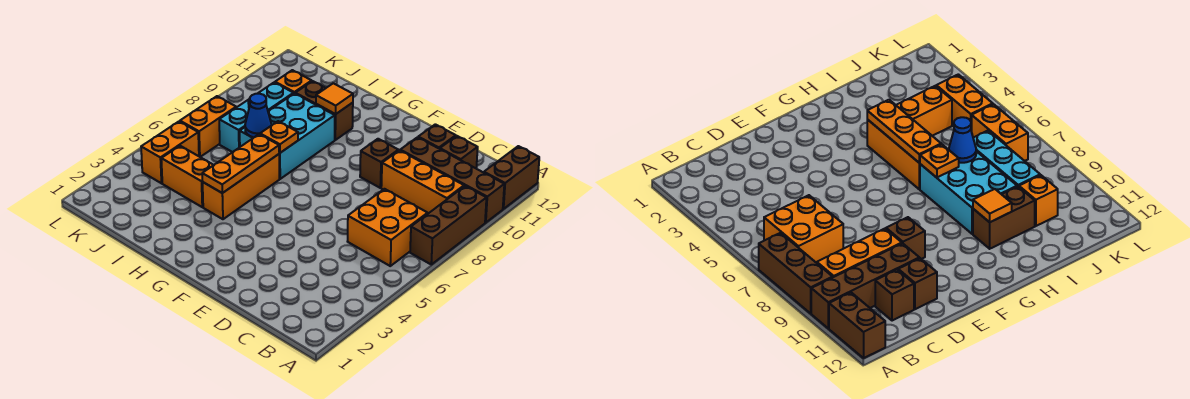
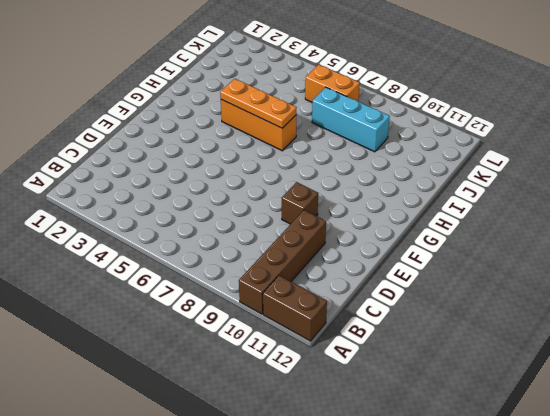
none -> brown brick A7:A9 level 1
none -> orange brick B6:C7 level 1
none -> orange brick B9:D9 level 1

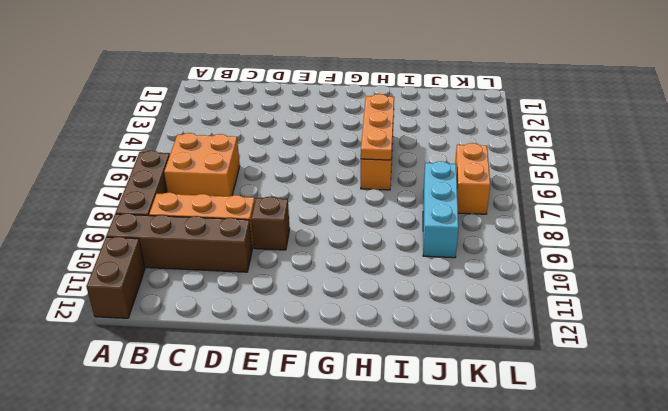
none -> brown brick C11 level 1
none -> brown brick D11 level 1
none -> cyan brick H7:I9 level 1

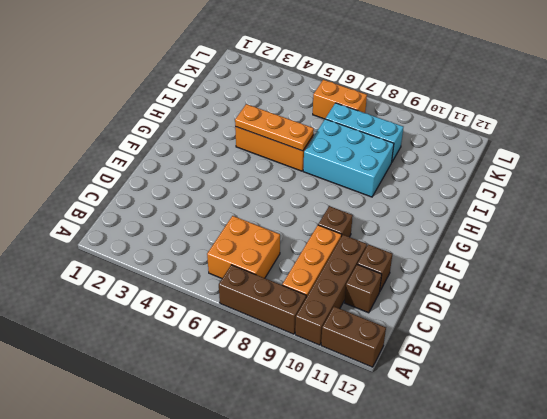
none -> brown brick H10:I10 level 1
none -> orange brick I4:J4 level 1
none -> orange brick J10 level 1

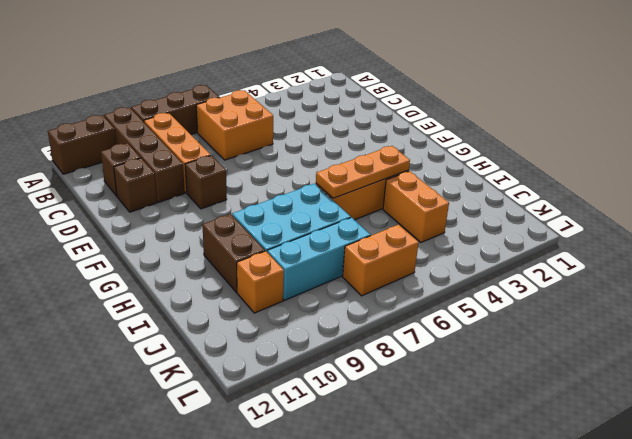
none -> orange brick K4:K5 level 1
none -> orange plate H7 level 2
none -> orange tile H10 level 2

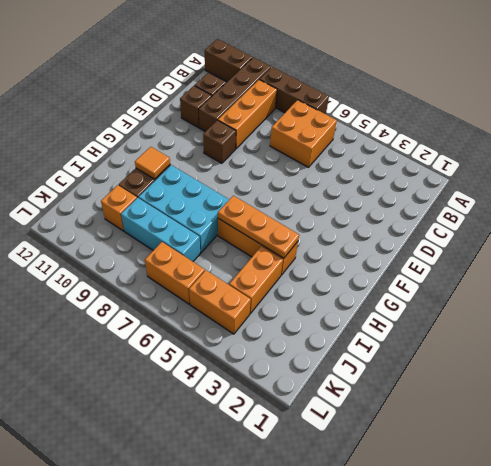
none -> orange plate H7 level 2
none -> blue cone I7 level 2

